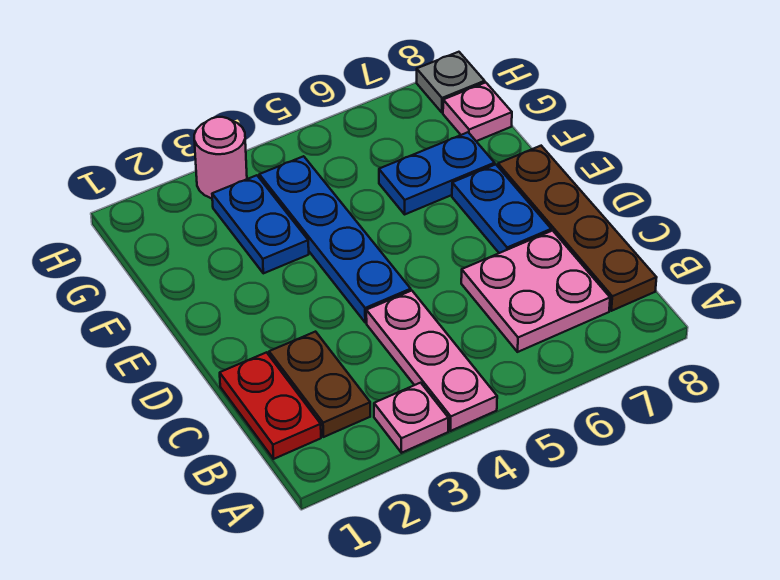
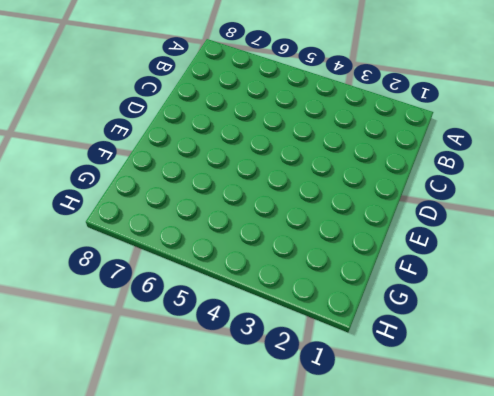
none -> pink plate A3 level 1
none -> pink plate A4:C4 level 1
none -> red plate B1:C1 level 1

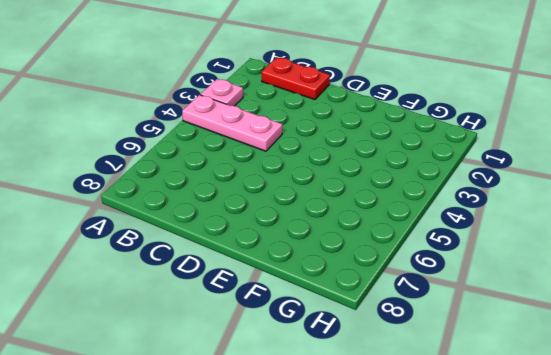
none -> brown plate B2:C2 level 1
none -> pink plate B6:C7 level 1
none -> brown plate B8:E8 level 1

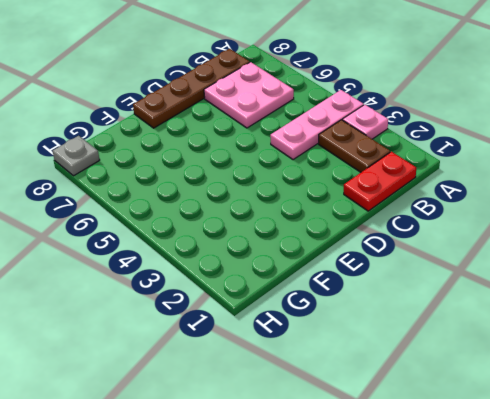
brown plate B2:B3 level 1 -> brown plate B2:C2 level 1
none -> blue plate D4:G4 level 1
none -> blue plate D7:E7 level 1
none -> blue plate F3:G3 level 1

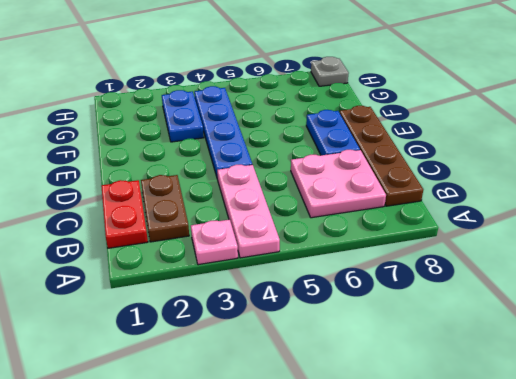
none -> blue plate F6:F7 level 1
none -> pink plate G8 level 1
none -> pink round brick H3 level 1

